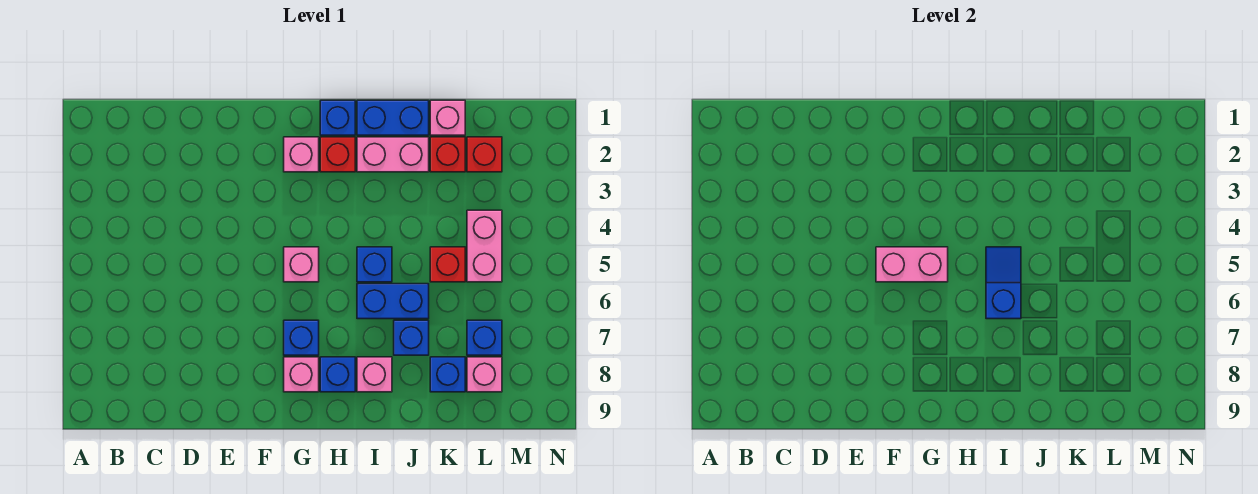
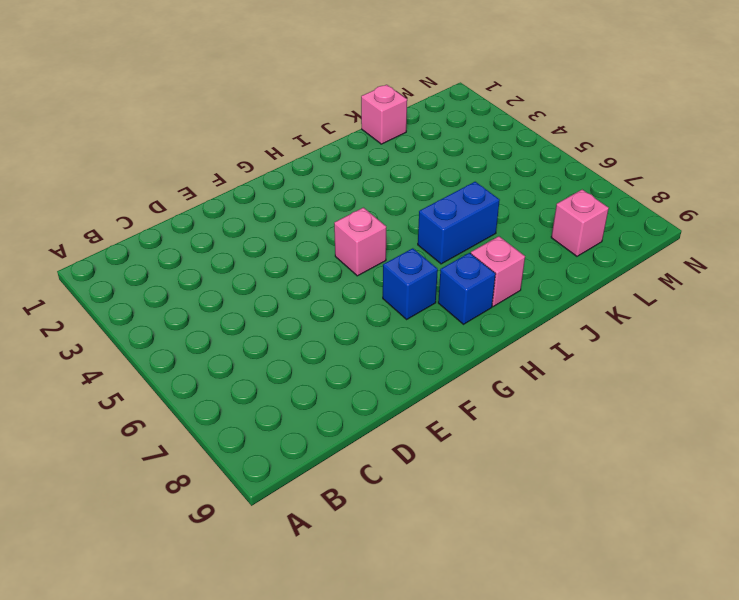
none -> pink brick G2 level 1
none -> pink brick G8 level 1
none -> blue brick H1 level 1

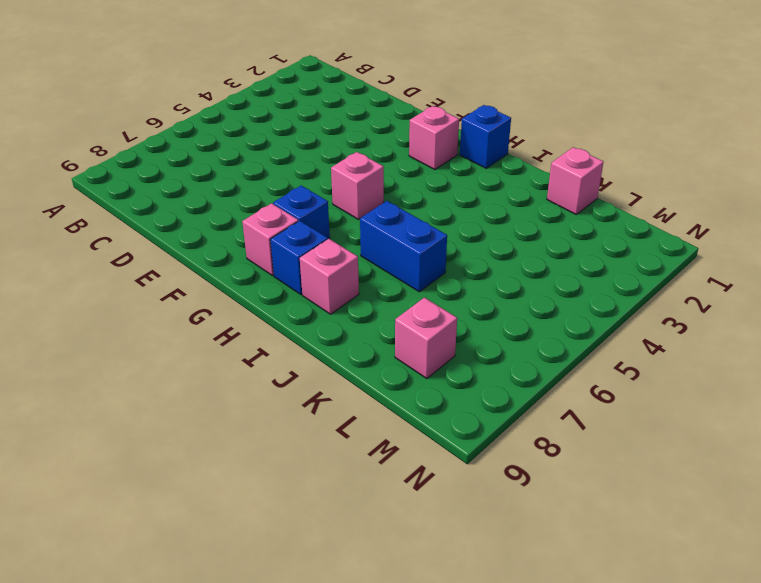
none -> red brick H2 level 1
none -> blue brick I1:J1 level 1
none -> pink brick I2:J2 level 1

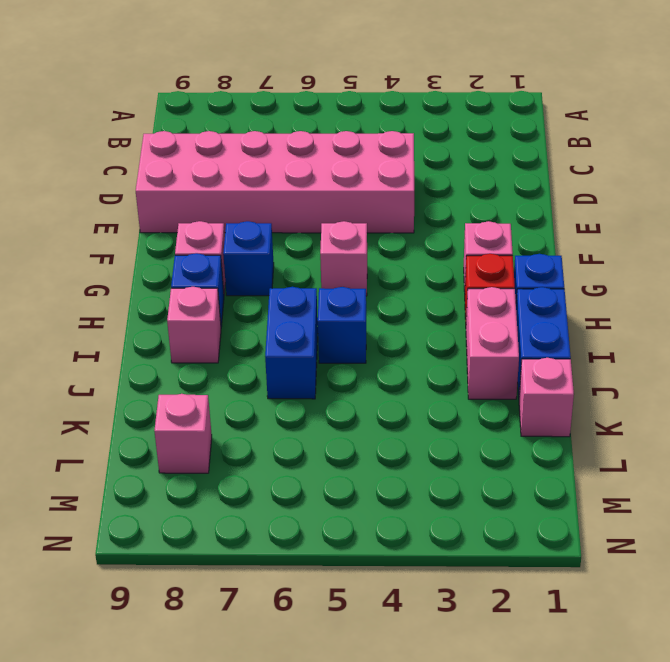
pink brick D4:E9 level 1 -> none
none -> blue brick J7 level 1
none -> red brick K2 level 1
none -> red brick K5 level 1

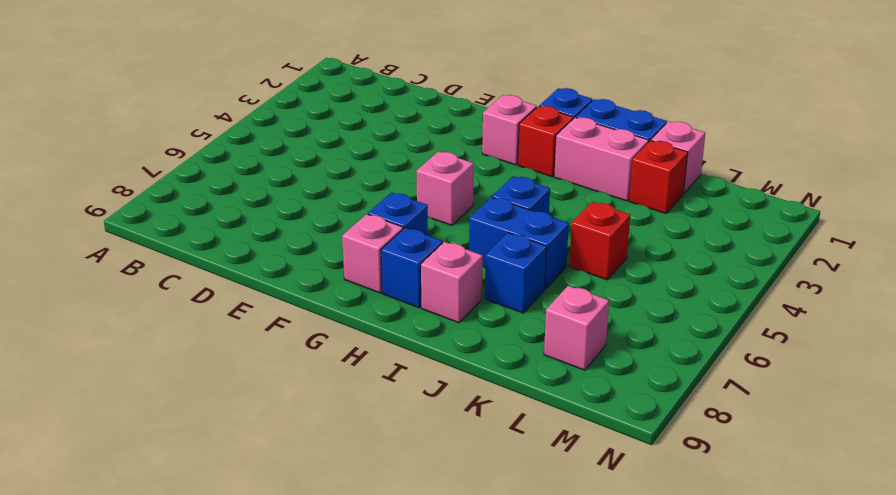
none -> blue brick K8 level 1
none -> red brick L2 level 1
none -> pink brick L4:L5 level 1

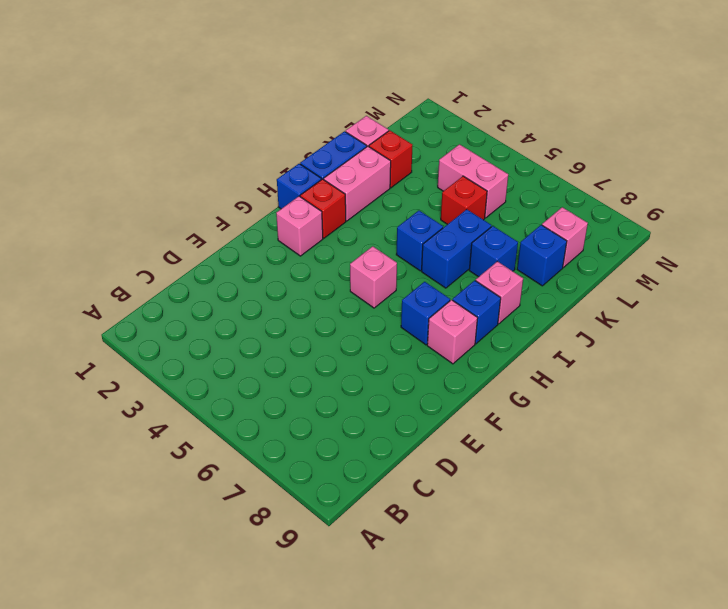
none -> red brick L2 level 1
none -> blue brick L7 level 1
none -> pink brick F5:G5 level 2

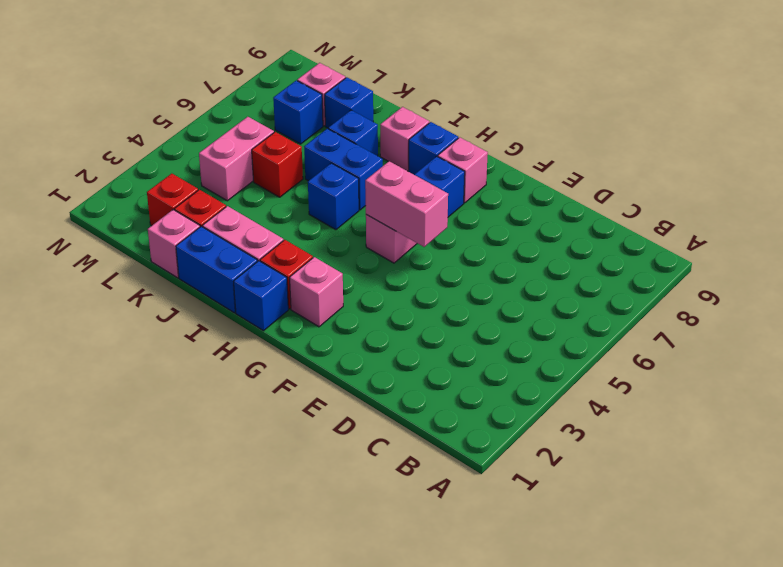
none -> blue slope I5:I6 level 2 top 6

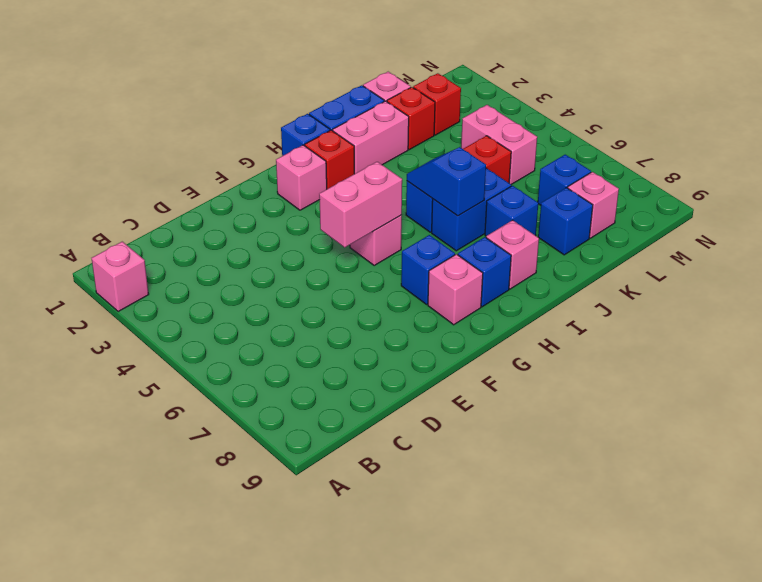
pink brick A2 level 1 -> none

